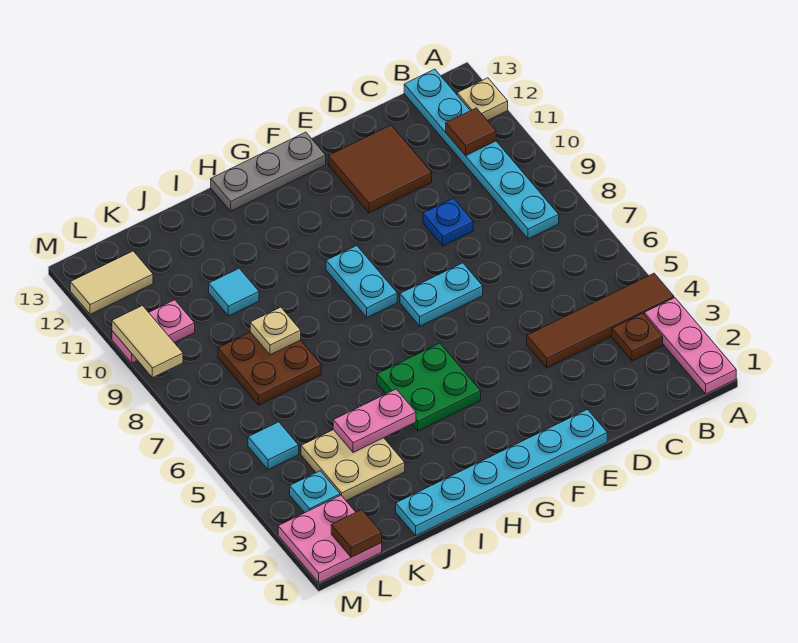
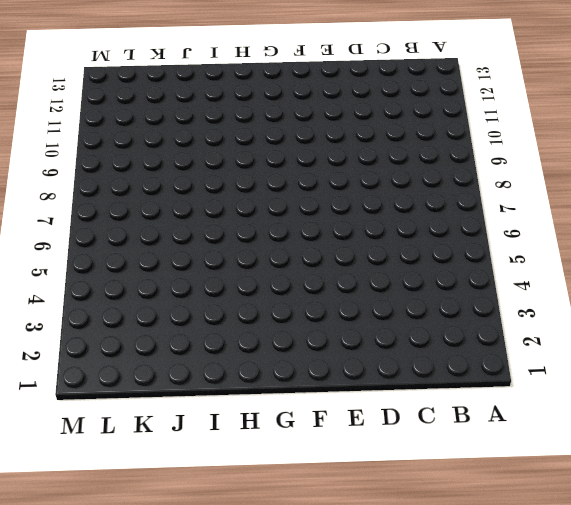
none -> pink plate A1:A3 level 1
none -> brown tile A4:D4 level 1
none -> tan plate A12 level 1

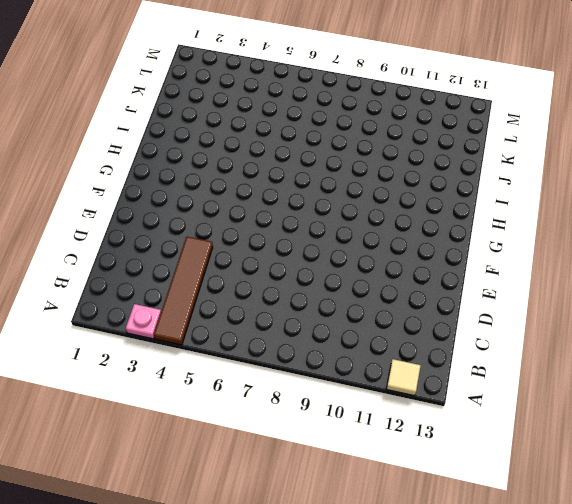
pink plate A3 level 1 -> pink plate A1:A3 level 1
tan tile A12 level 1 -> tan plate A12 level 1
none -> brown plate B3 level 1
none -> cyan plate B8:B13 level 1
none -> blue plate D9 level 1

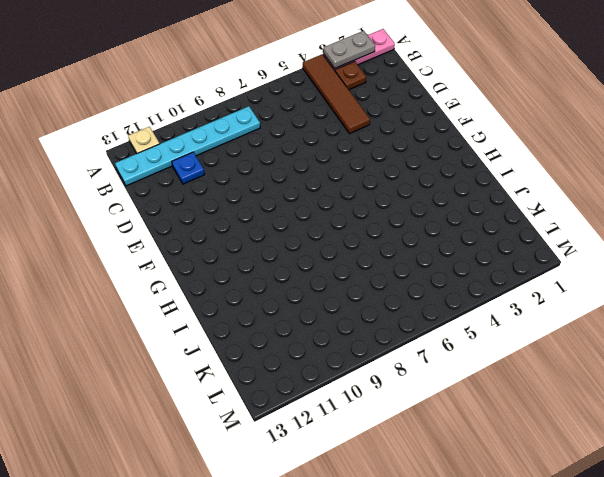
grey plate A2:A3 level 2 -> none
blue plate C11 level 1 -> blue plate D9 level 1
none -> brown tile D11:E12 level 1
none -> cyan plate E1:J1 level 1
none -> cyan plate E7:F7 level 1

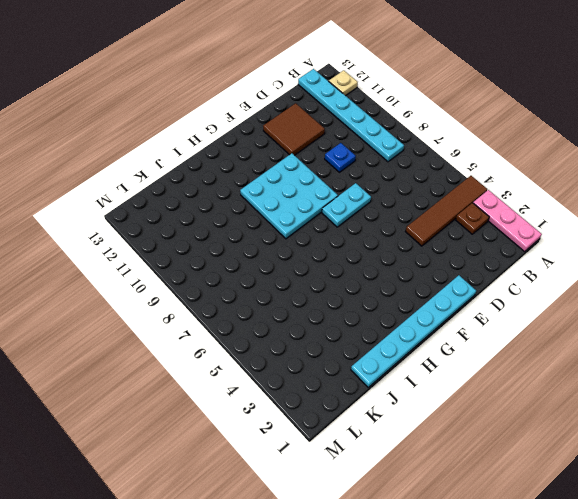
cyan plate F8:H10 level 1 -> cyan plate G8:G9 level 1
none -> grey plate F13:H13 level 1
none -> green plate G4:H5 level 1
none -> tan plate J3:K4 level 1

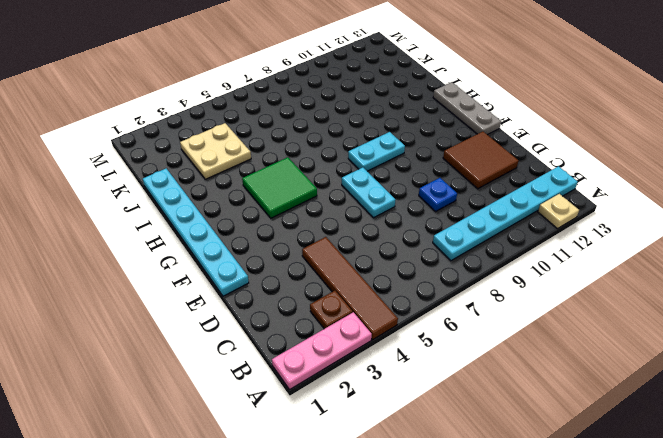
green tile G4:H5 level 1 -> green plate G4:H5 level 1
none -> brown plate J7:K8 level 1
none -> cyan tile J10 level 1
none -> pink plate L1:M2 level 1

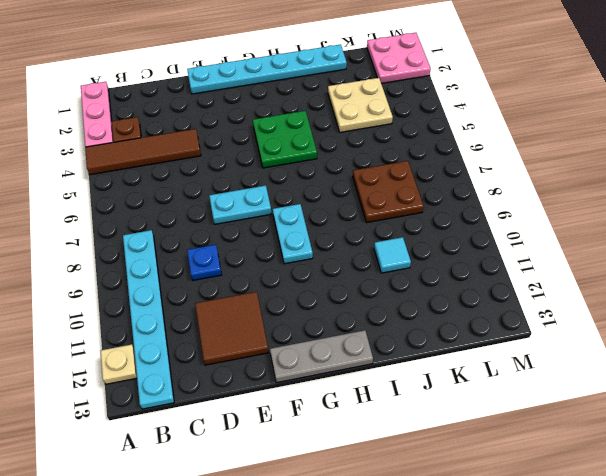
none -> cyan plate L3 level 1
none -> cyan tile L5 level 1
none -> pink plate L10:M10 level 1

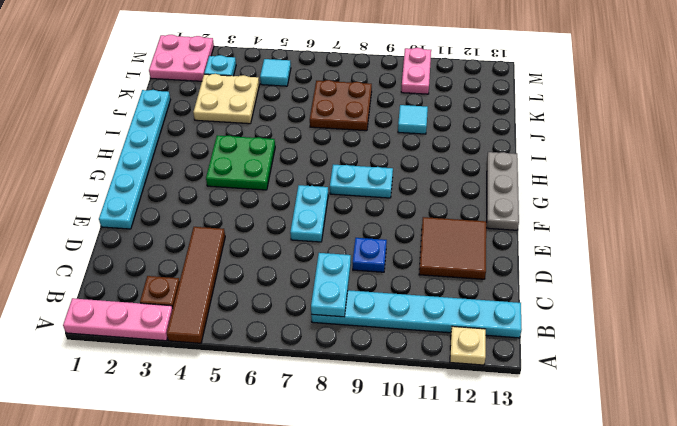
cyan plate B8:C8 level 2 -> none
none -> tan tile L12:M12 level 1
none -> brown tile B11 level 2
none -> pink plate I4:J4 level 2

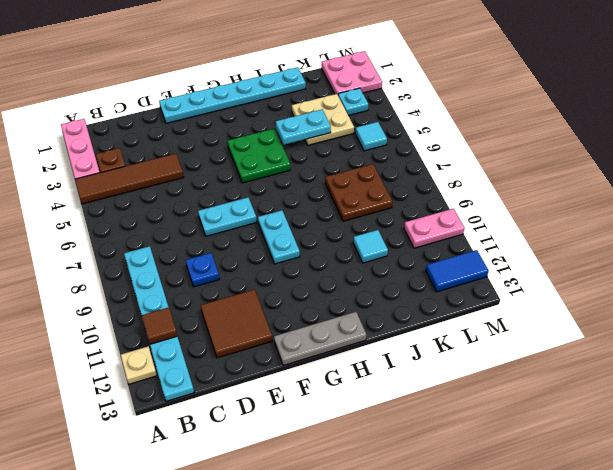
cyan plate I4:J4 level 2 -> pink plate I4:J4 level 2
blue tile L12:M12 level 1 -> tan tile L12:M12 level 1
none -> tan plate J8 level 2
none -> brown tile L1 level 2
none -> tan tile M9:M10 level 2

